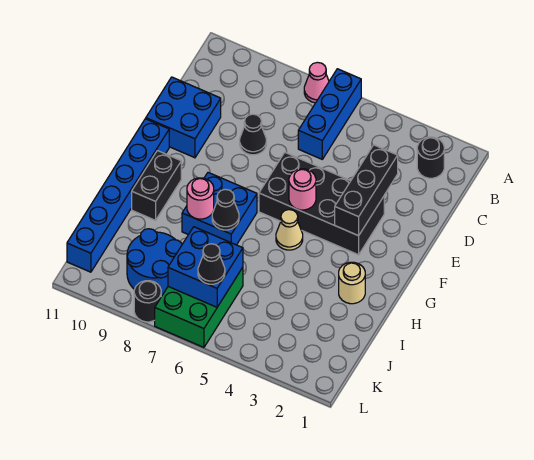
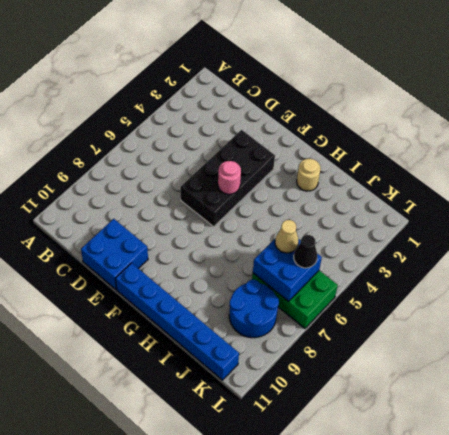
tan cone J6 level 3 -> tan cone G5 level 1
none -> blue brick A6:C6 level 1
none -> pink cone A7 level 1
none -> black round brick B2 level 1

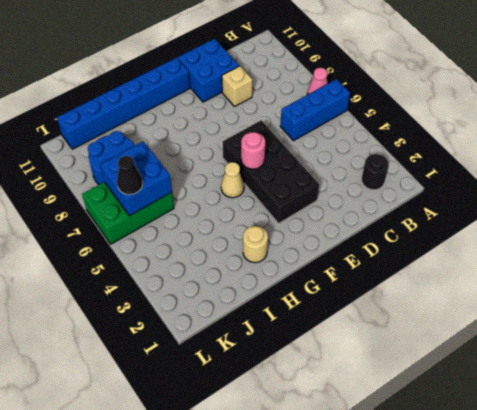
tan brick D9 level 1 -> none
none -> black cone D8 level 1
none -> blue brick G7:H8 level 1
none -> black brick G10:H10 level 1

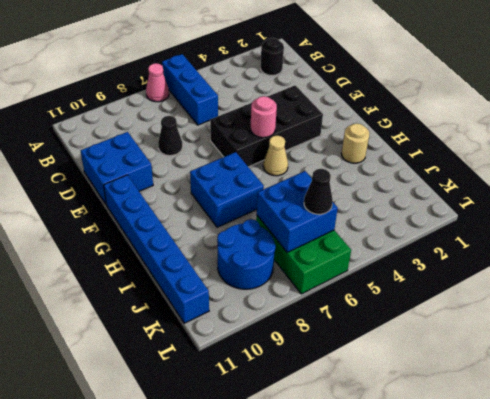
none -> black brick G10:H10 level 1
none -> black round brick L8 level 1
none -> black brick D3:F3 level 2

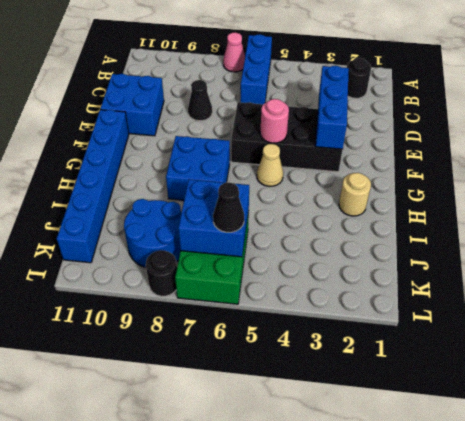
blue brick D3:F3 level 2 -> black brick D3:F3 level 2
none -> black brick G10:H10 level 1
none -> black cone H7 level 2
none -> pink round brick H8 level 2

